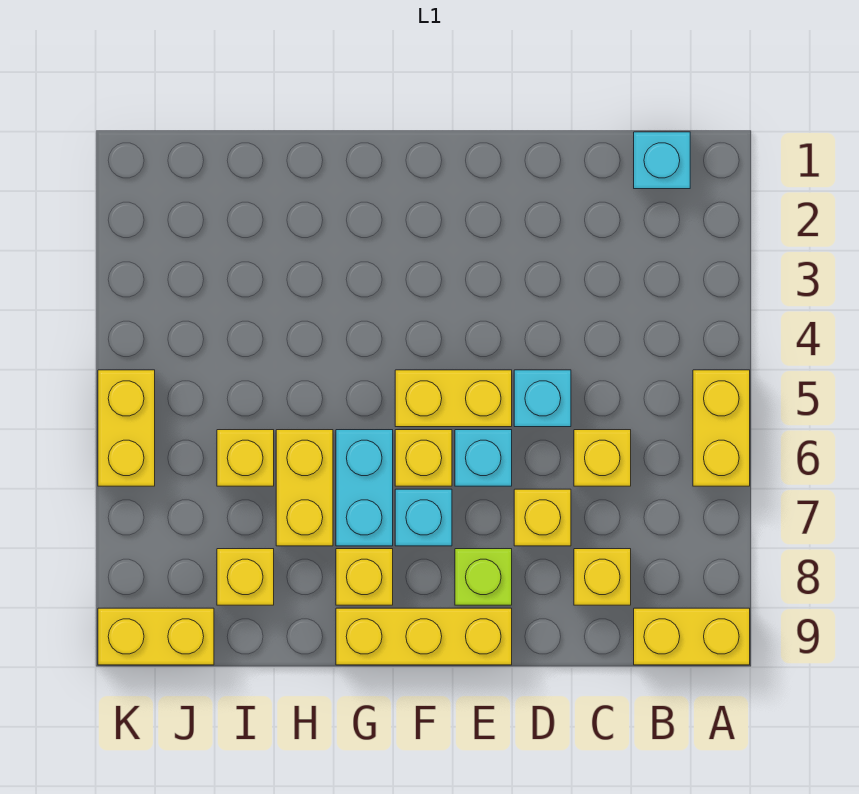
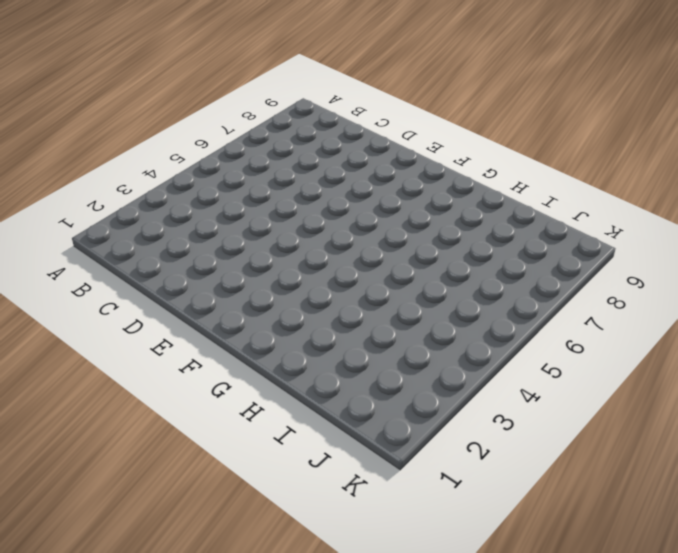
none -> yellow brick A5:A6 level 1
none -> yellow brick A9:B9 level 1
none -> cyan brick B1 level 1

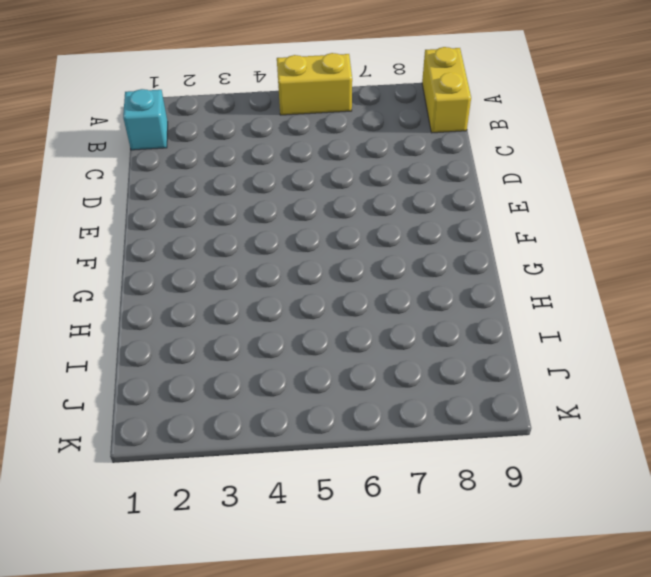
none -> yellow brick C6 level 1
none -> yellow brick C8 level 1
none -> cyan brick D5 level 1

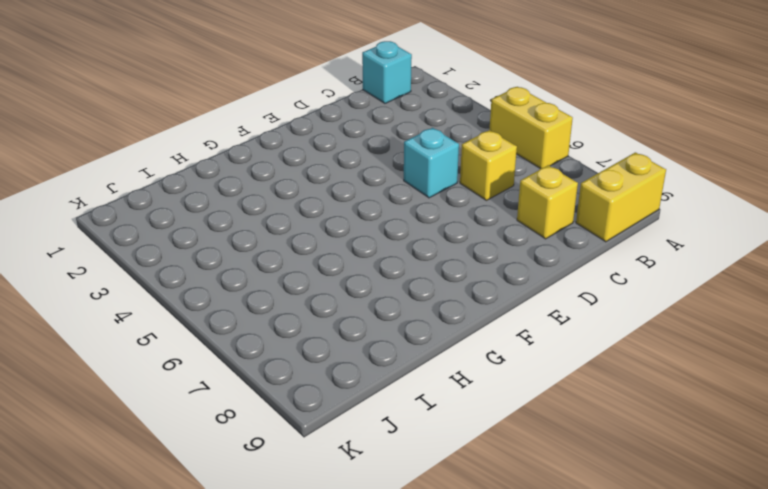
none -> yellow brick D7 level 1
none -> yellow brick E5:F5 level 1
none -> cyan brick E6 level 1

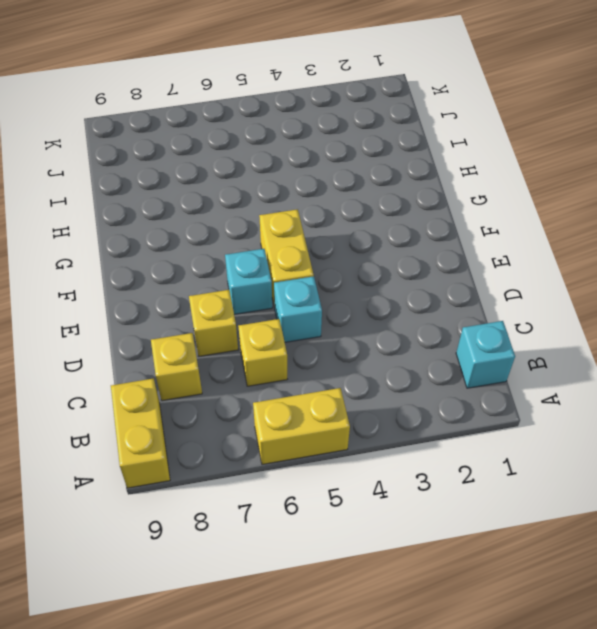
none -> lime brick E8 level 1
none -> yellow brick E9:G9 level 1
none -> yellow brick F6 level 1

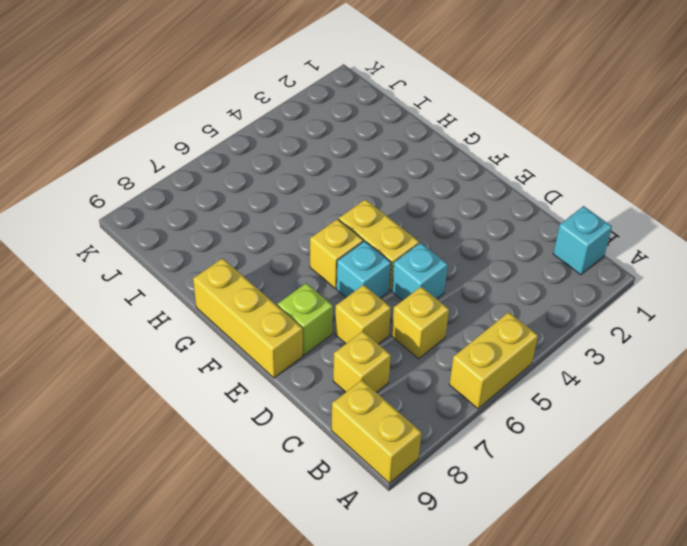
none -> cyan brick F7 level 1
none -> cyan brick G6:G7 level 1
none -> yellow brick G8 level 1

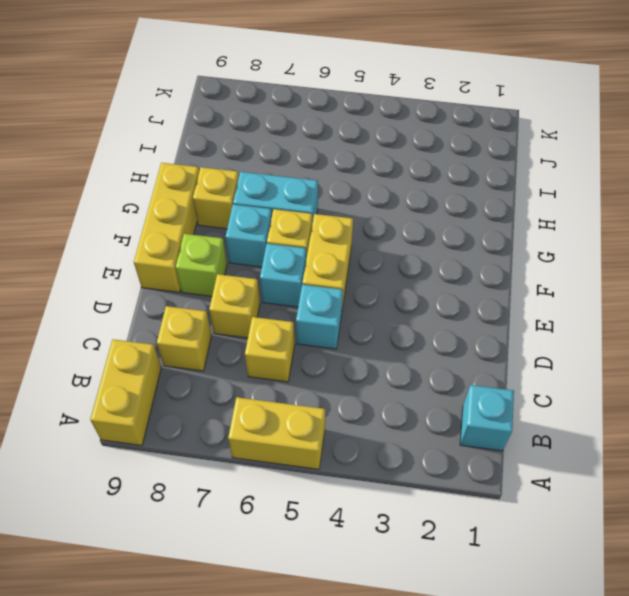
none -> yellow brick H6:H7 level 1
none -> yellow brick I6 level 1
none -> yellow brick I8 level 1

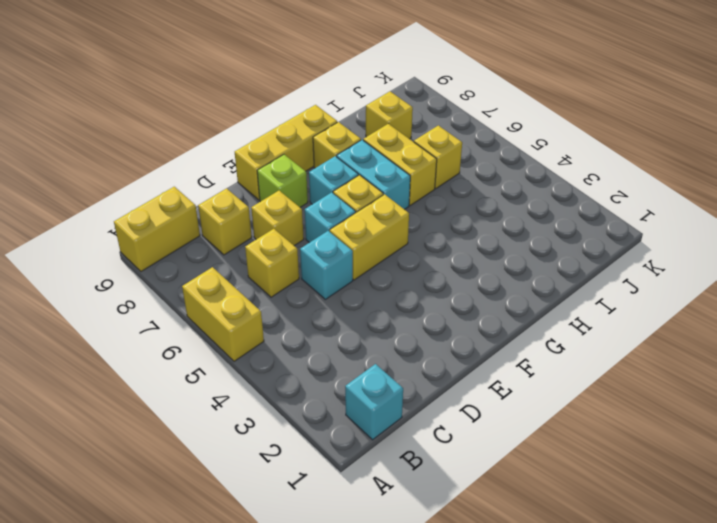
none -> yellow brick J9:K9 level 1
none -> yellow brick K5:K6 level 1

